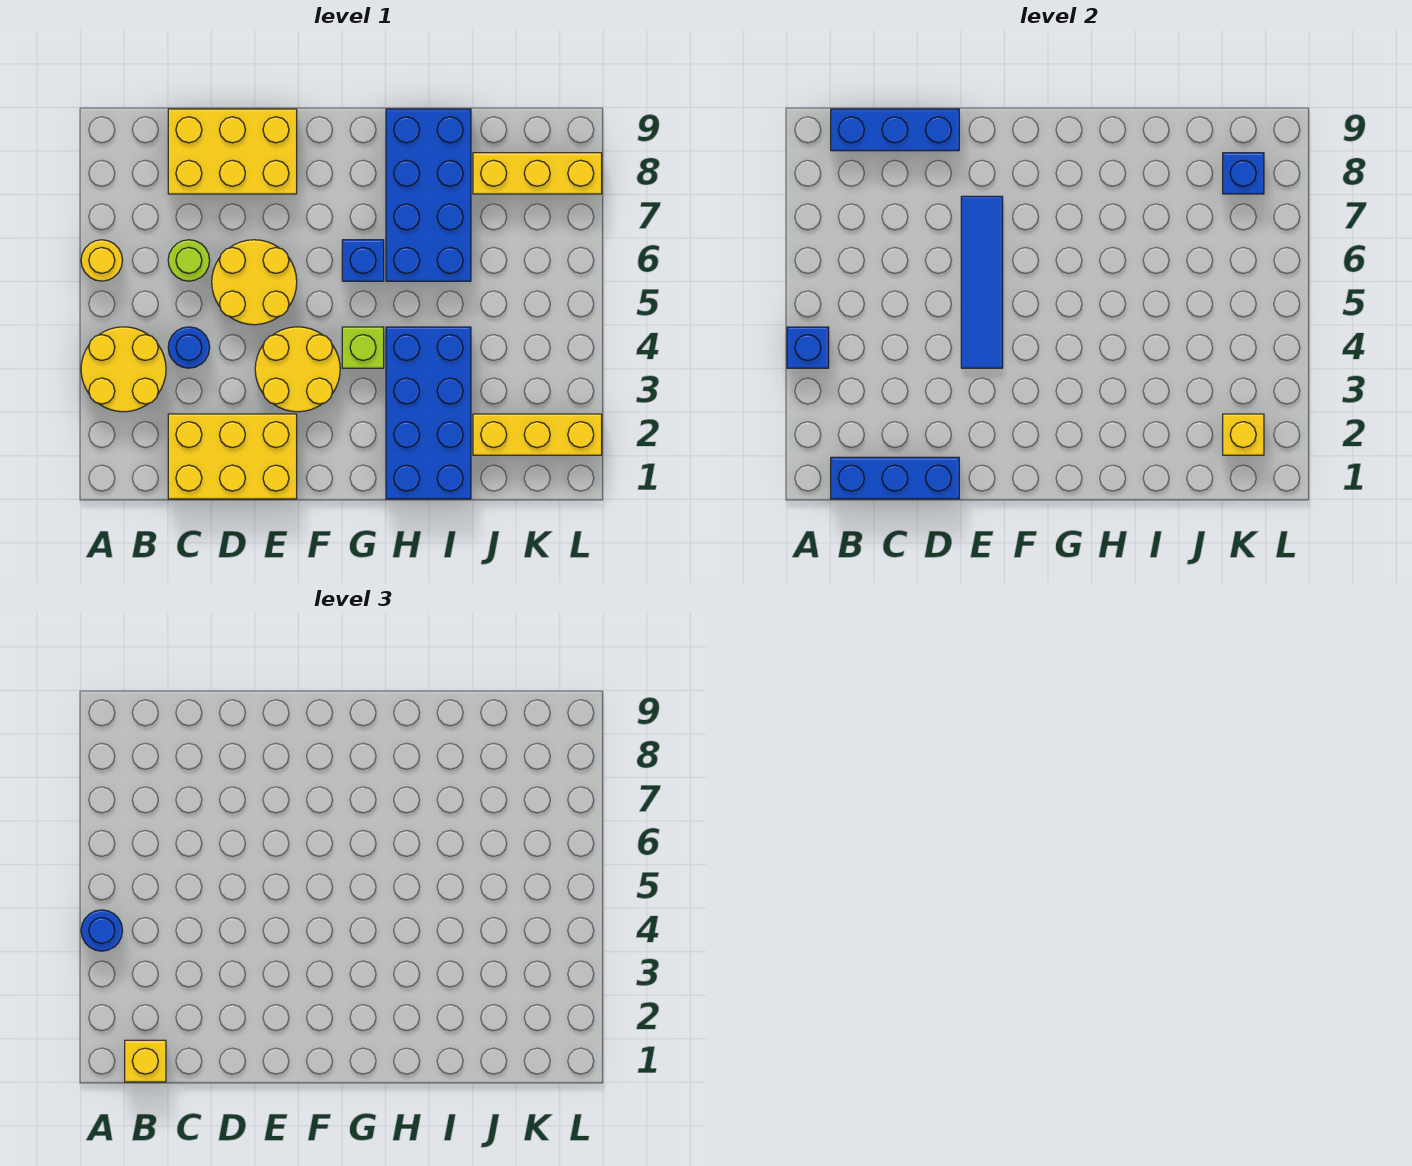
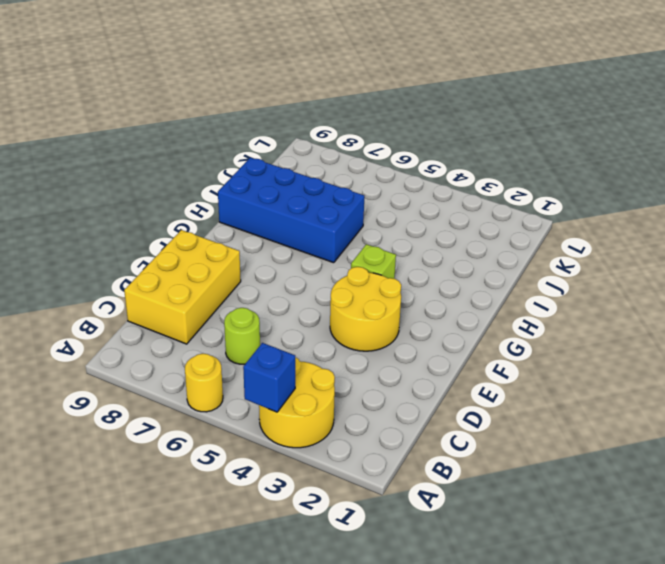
none -> yellow brick C1:E2 level 1
none -> blue round brick C4 level 1
none -> yellow round brick D5:E6 level 1

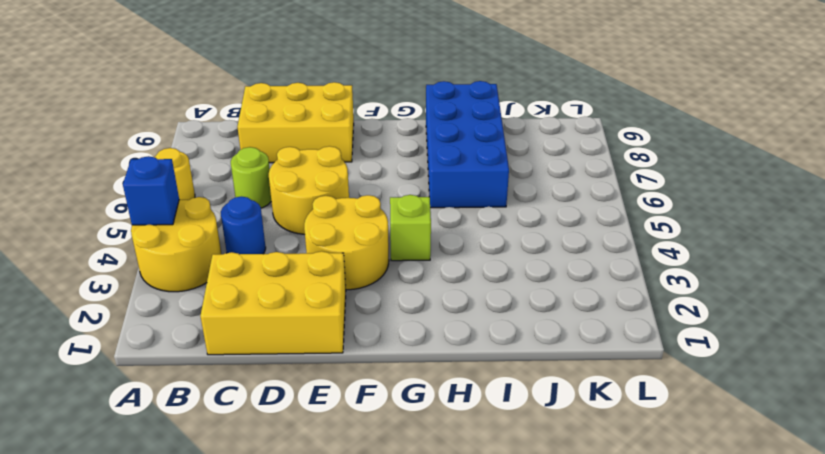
none -> blue brick G6 level 1
none -> blue brick H1:I4 level 1
none -> yellow brick J2:L2 level 1

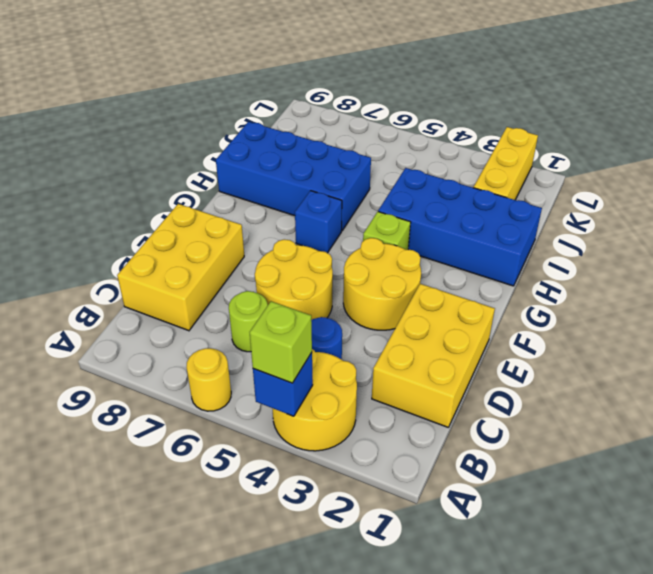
lime brick A4 level 3 -> blue round brick A4 level 3
none -> yellow brick J8:L8 level 1
none -> blue brick B1:D1 level 2
none -> blue brick B9:D9 level 2

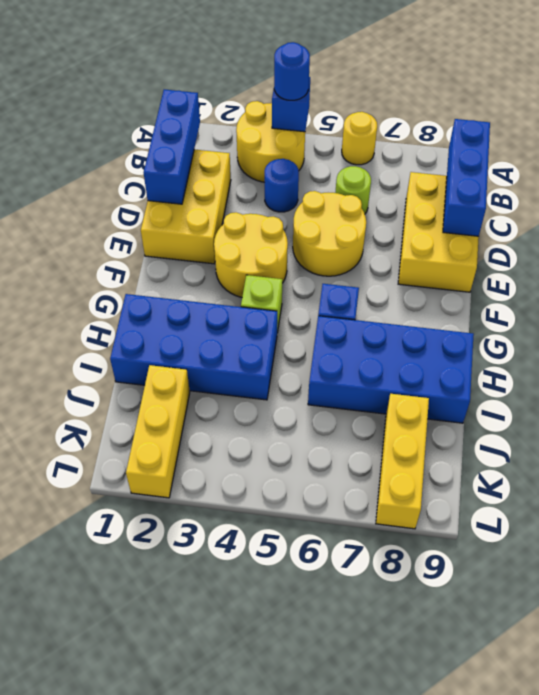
none -> blue tile E4:E7 level 2
none -> yellow brick K2 level 2
none -> blue brick K8 level 2

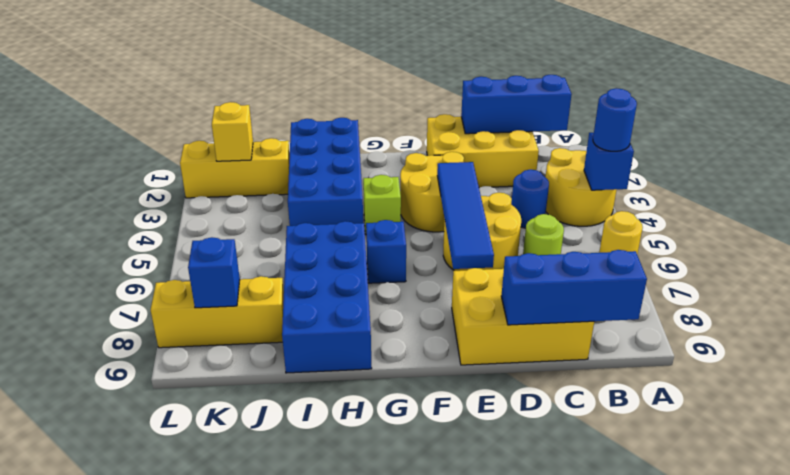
none -> yellow brick B1 level 3

